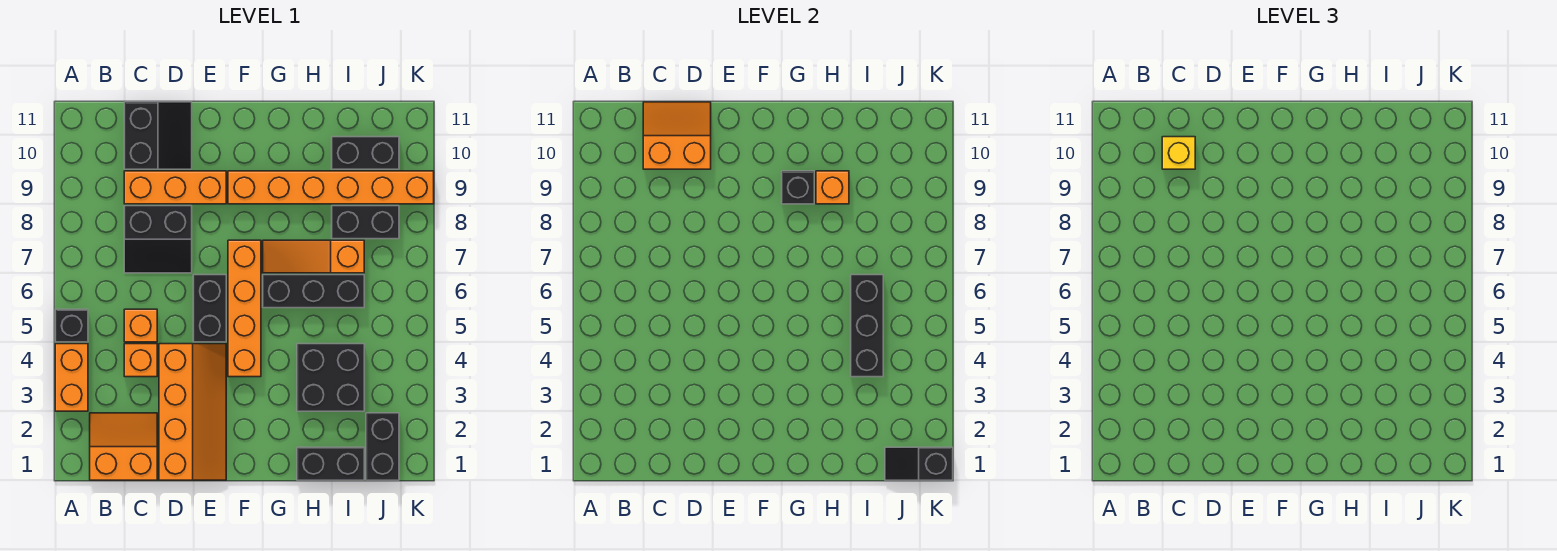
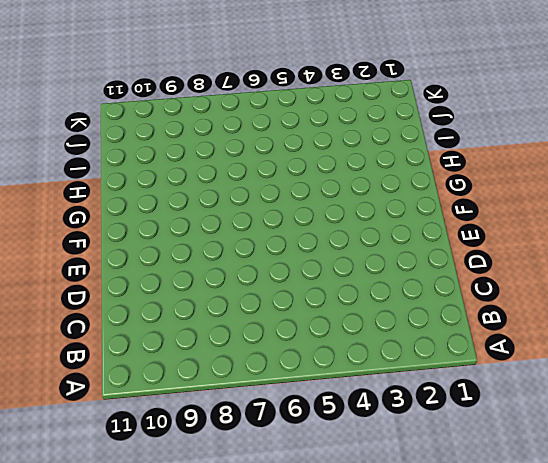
none -> orange brick A3:A4 level 1
none -> black brick A5 level 1
none -> orange slope B1:C2 level 1 top 1

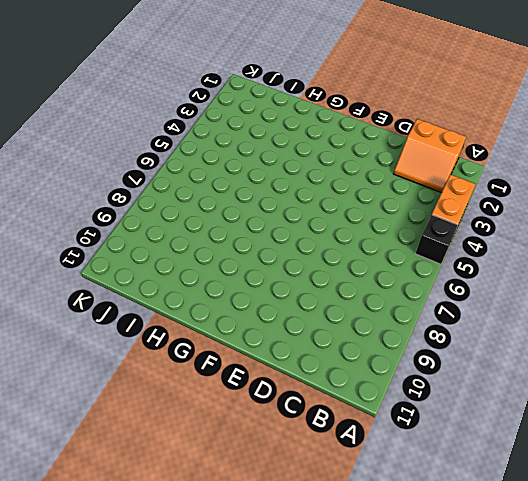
none -> orange brick C4 level 1
none -> orange brick C5 level 1
none -> black slope C7:D8 level 1 top 8

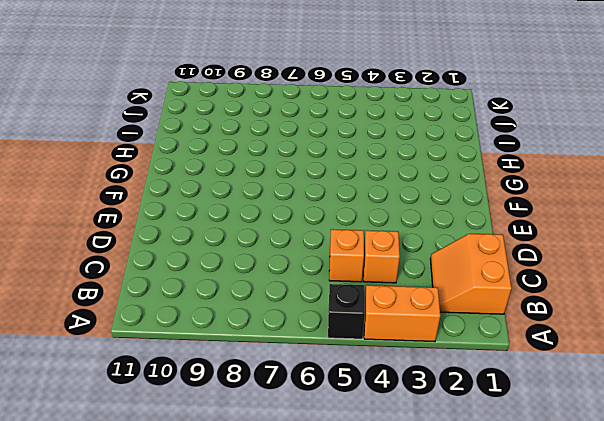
none -> black slope C7:D8 level 1 top 8
none -> orange brick C9:E9 level 1
none -> black slope C10:D11 level 1 top C

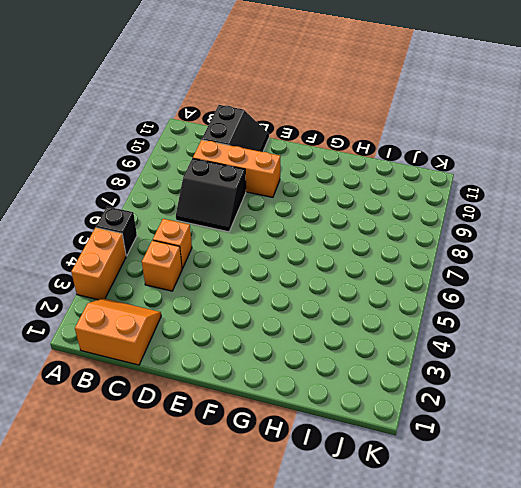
none -> orange slope D1:E4 level 1 top D
none -> black brick E5:E6 level 1
none -> orange brick F4:F7 level 1

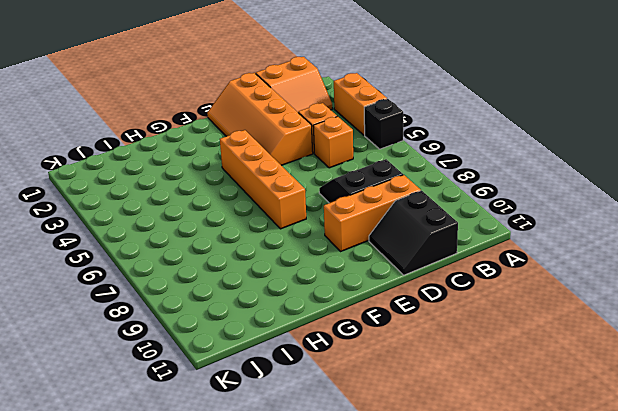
none -> black brick E5:E6 level 1
none -> orange brick F9:K9 level 1
none -> black brick G6:I6 level 1

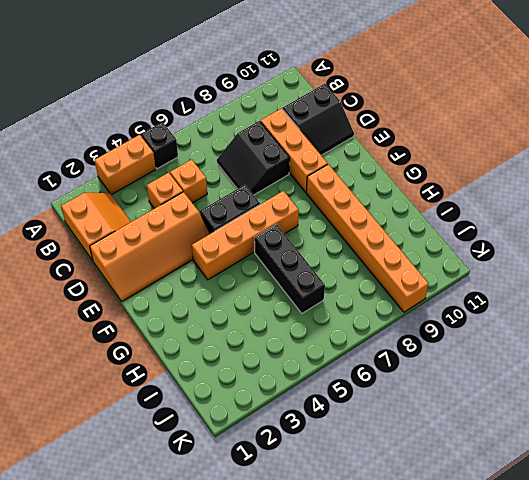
none -> orange slope G7:I7 level 1 top I
none -> black brick H1:I1 level 1
none -> black brick H3:I4 level 1

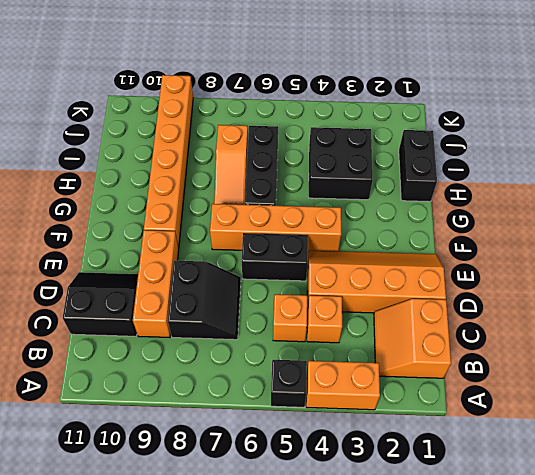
none -> black brick I8:J8 level 1
none -> black brick I10:J10 level 1
none -> black brick J1:J2 level 1

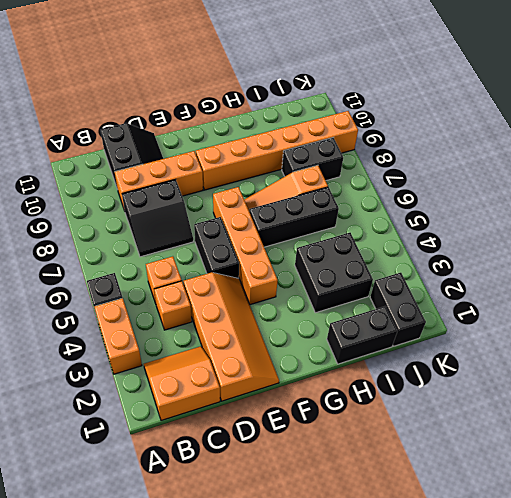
none -> black brick I10:J10 level 1
none -> orange slope C10:D11 level 2 top 10
none -> black brick G9 level 2

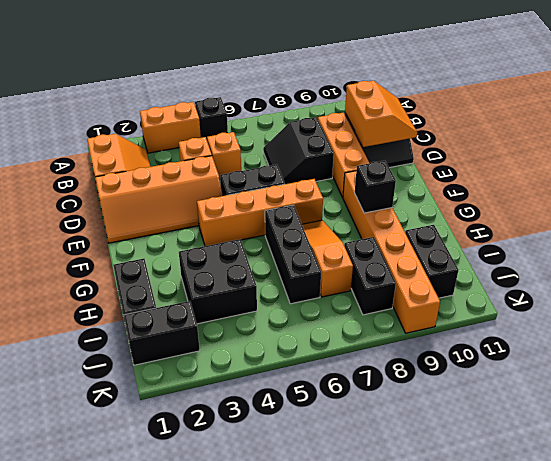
none -> orange brick H9 level 2
none -> black brick I4:I6 level 2
none -> black slope J1:K1 level 2 top K

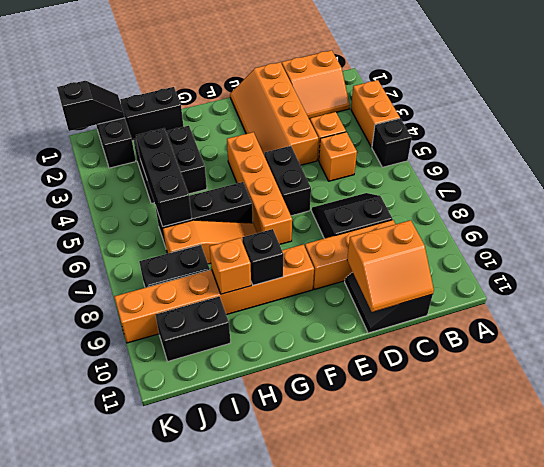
none -> yellow brick C10 level 3

